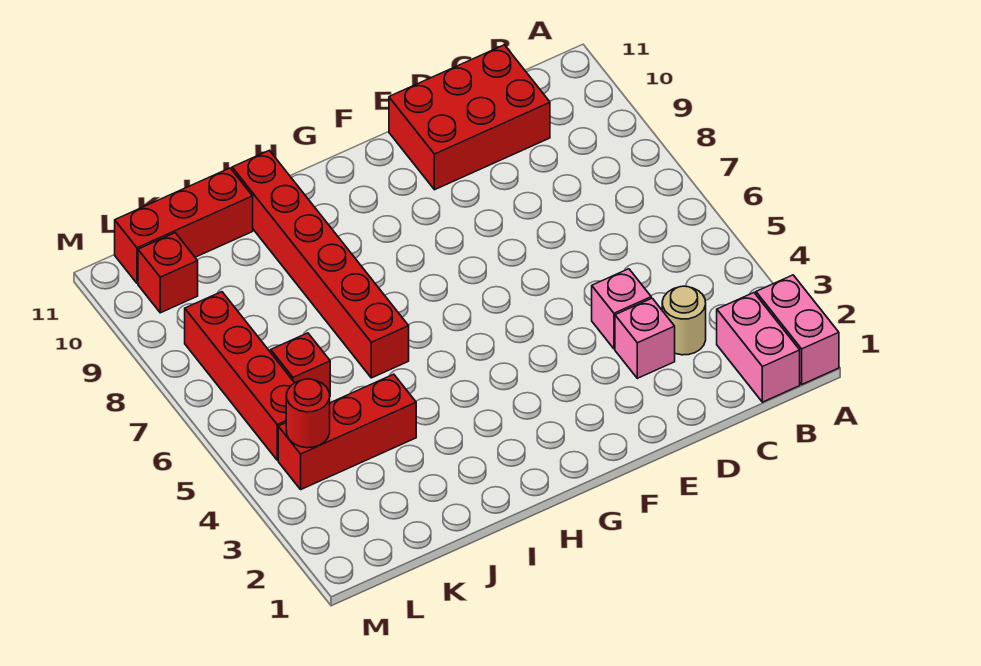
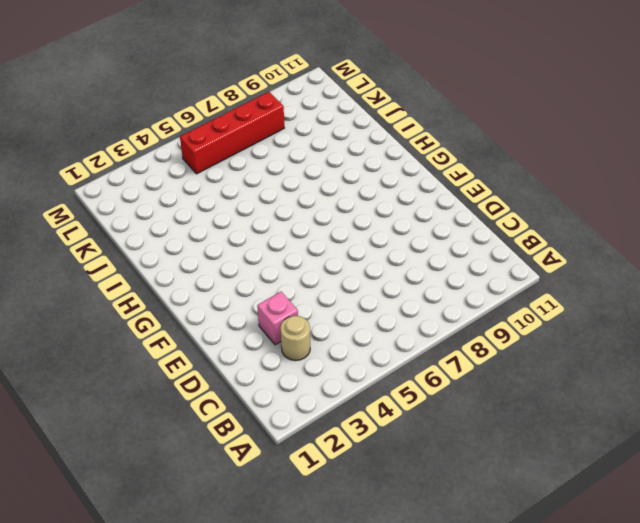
none -> pink brick A1:A2 level 1
none -> pink brick B1:B2 level 1
none -> red brick C10:E11 level 1

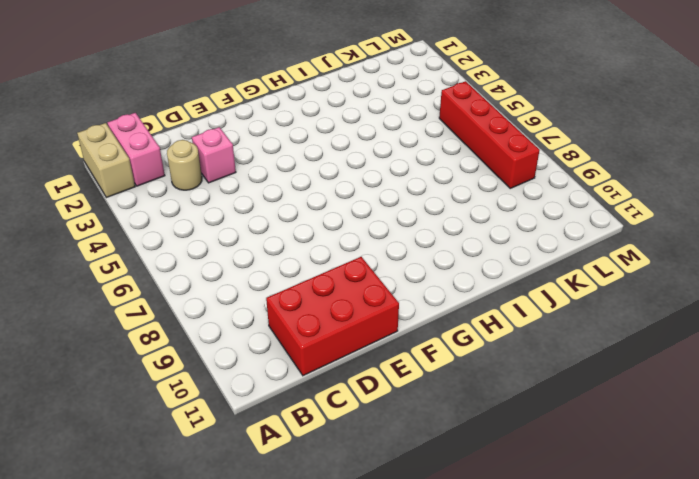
tan brick A1:A2 level 1 -> pink brick A1:A2 level 1
none -> pink brick D4 level 1
none -> red brick I6:I11 level 1
none -> red brick J4:L4 level 1

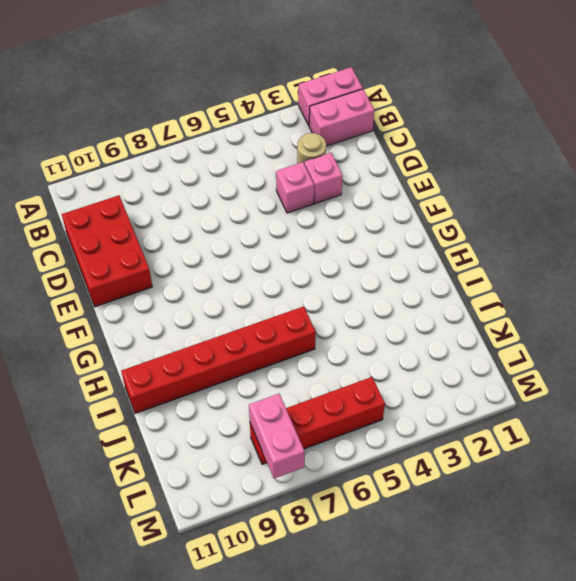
pink brick L8:M8 level 2 -> none
none -> red brick J4:L4 level 1
none -> red brick J11:L11 level 1
none -> red brick K6 level 1

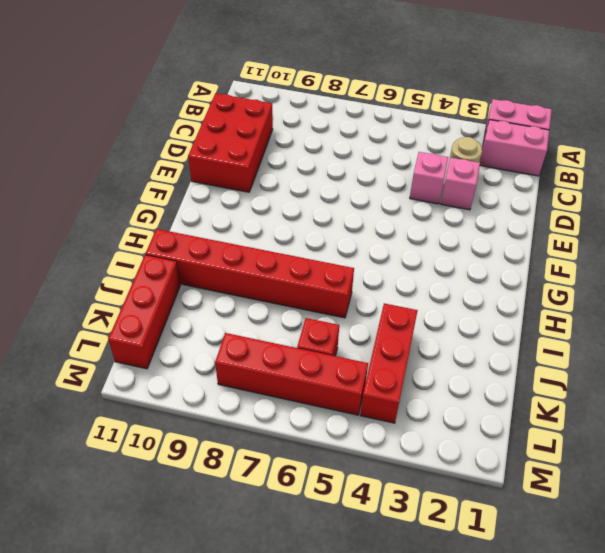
none -> red brick L10 level 1
none -> red round brick L4 level 2

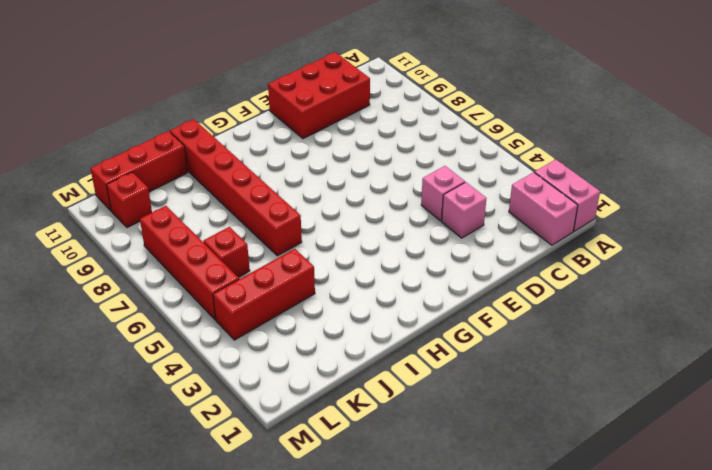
none -> tan round brick C3 level 1
none -> red round brick L4 level 2

